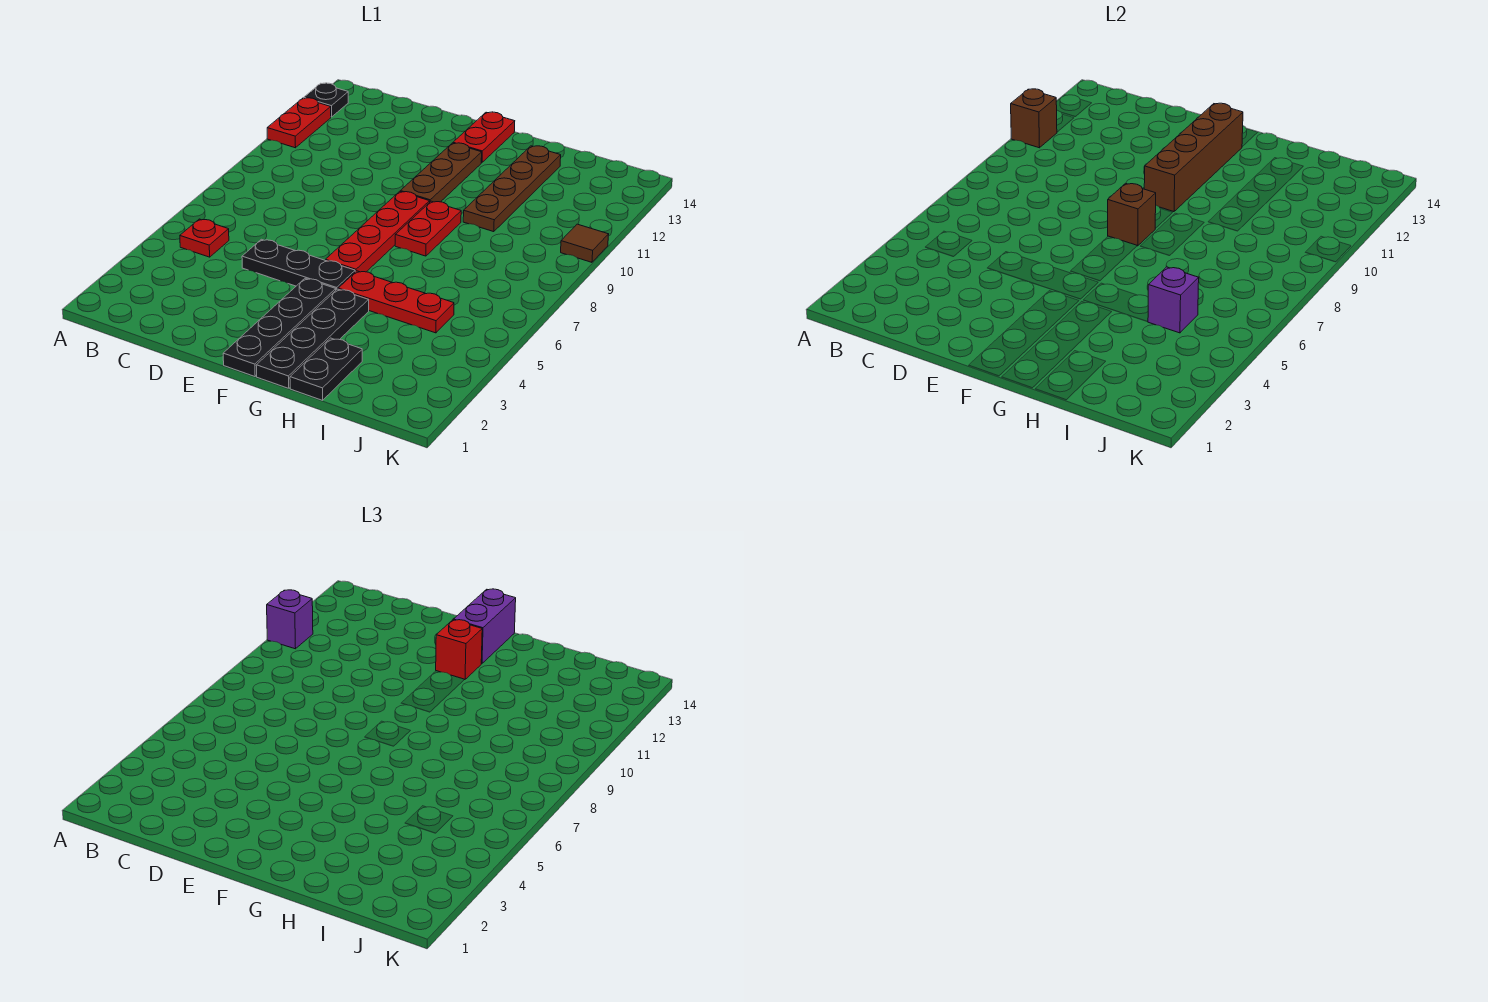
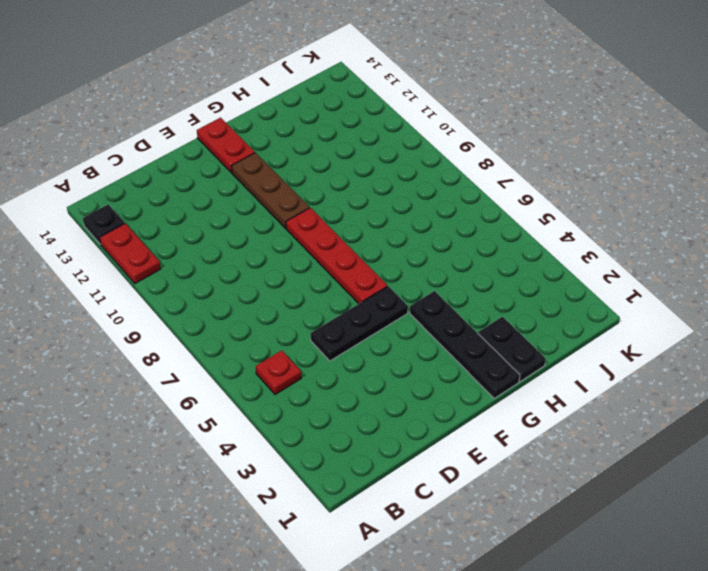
none -> black plate F1:F4 level 1
none -> red plate G5:I5 level 1
none -> red plate G8:G9 level 1

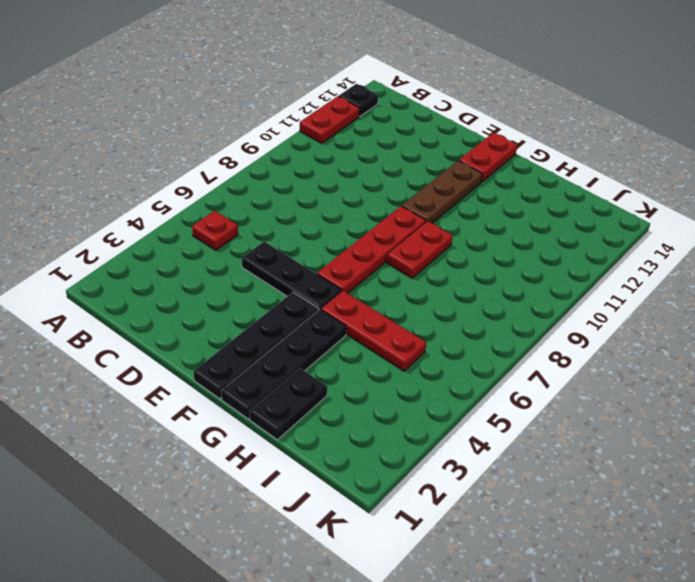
none -> brown plate H10:H13 level 1
none -> brown tile K10 level 1
none -> brown brick A11 level 2

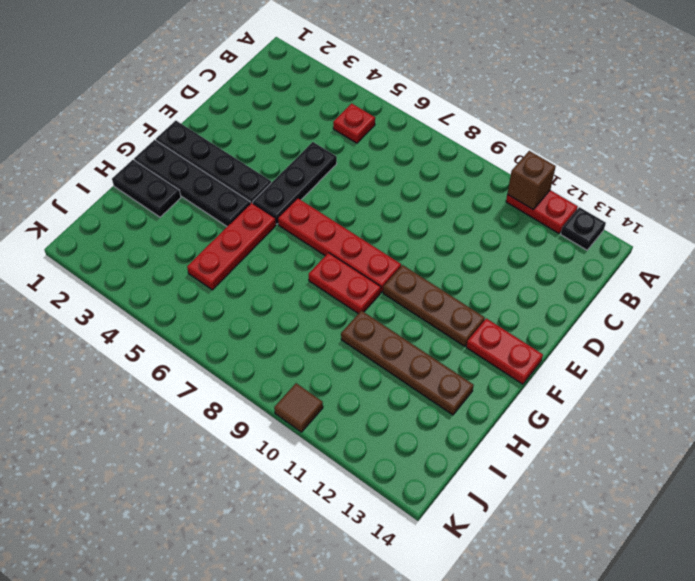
none -> brown brick F8 level 2
none -> brown brick F10:F13 level 2
none -> purple brick I5 level 2

